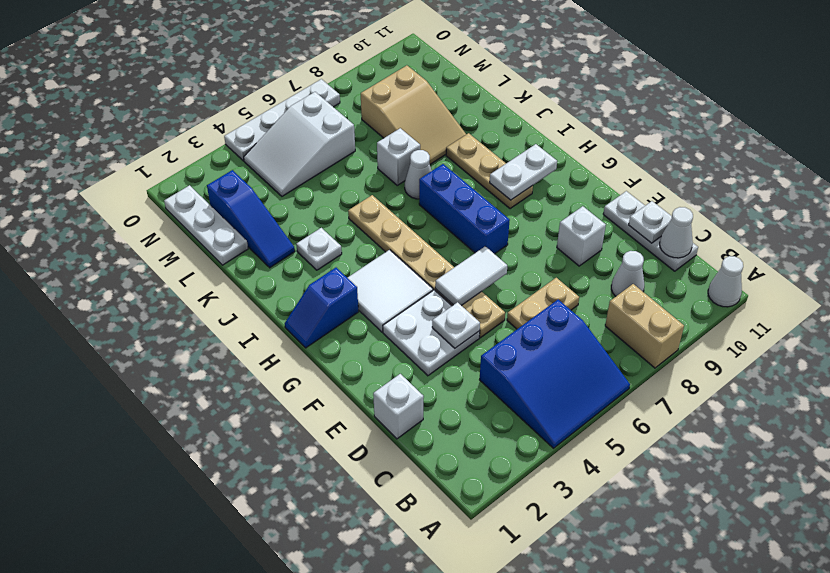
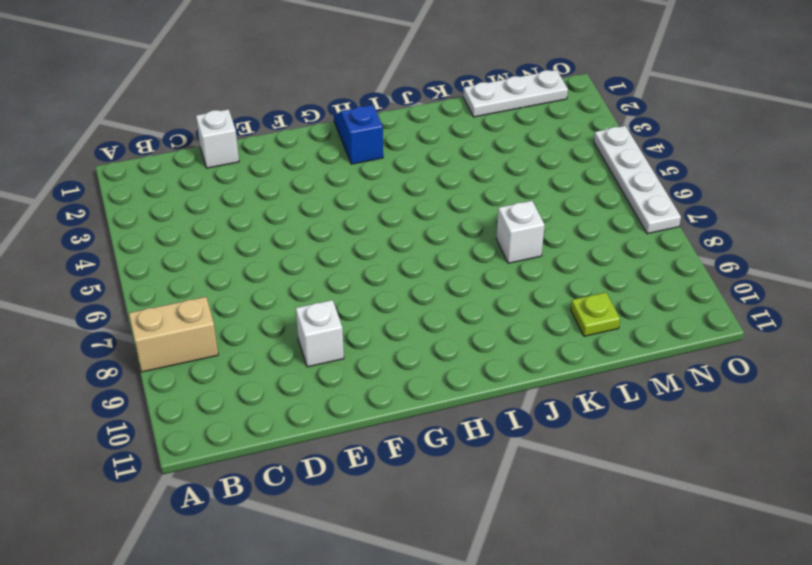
lime plate L10 level 1 -> none
none -> blue slope A4:C6 level 1 top C
none -> white cone A11 level 1
none -> white cone C9 level 1

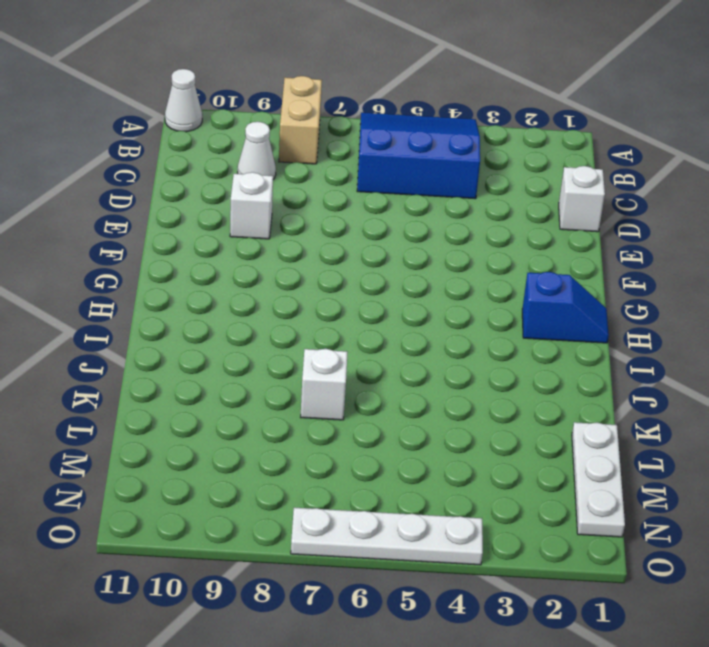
none -> white plate C11:E11 level 1
none -> tan plate D6:D7 level 1
none -> white plate E3:F4 level 1

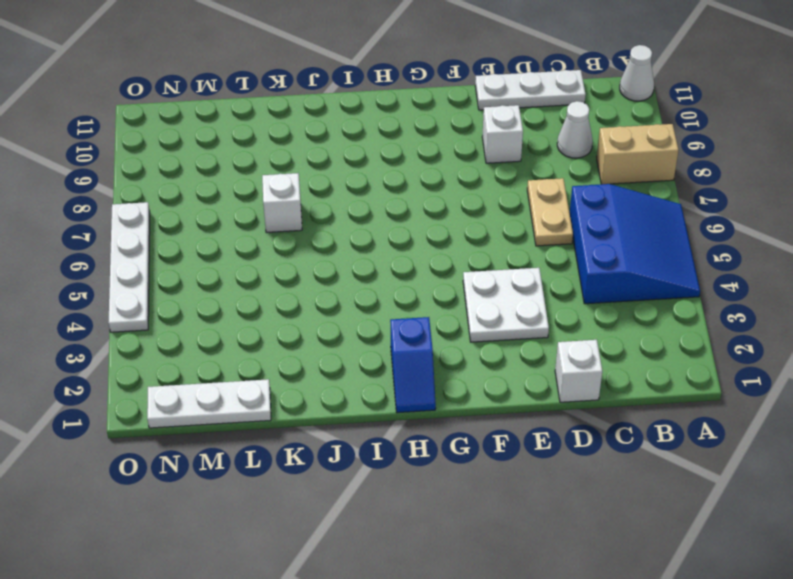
none -> tan plate E5:J5 level 1
none -> white tile G3:H4 level 1
none -> blue brick G7:I7 level 1

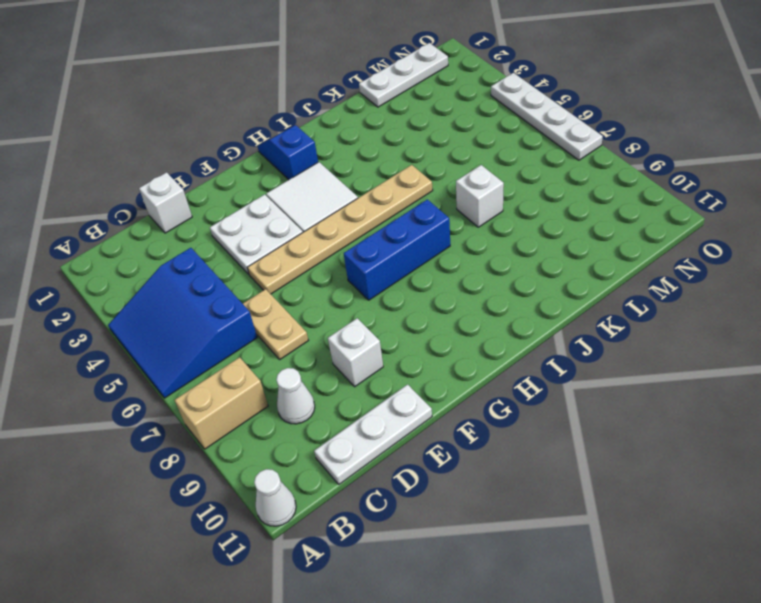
none -> tan plate H9:J9 level 1
none -> white plate J3 level 1
none -> white cone J7 level 1

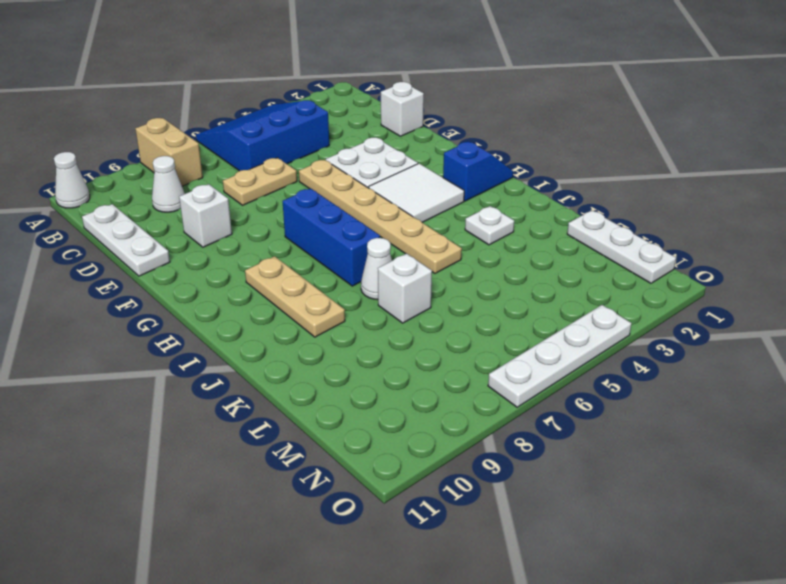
none -> blue slope K2:M2 level 1 top M
none -> tan slope K8:M9 level 1 top M
none -> white slope M4:N6 level 1 top 6

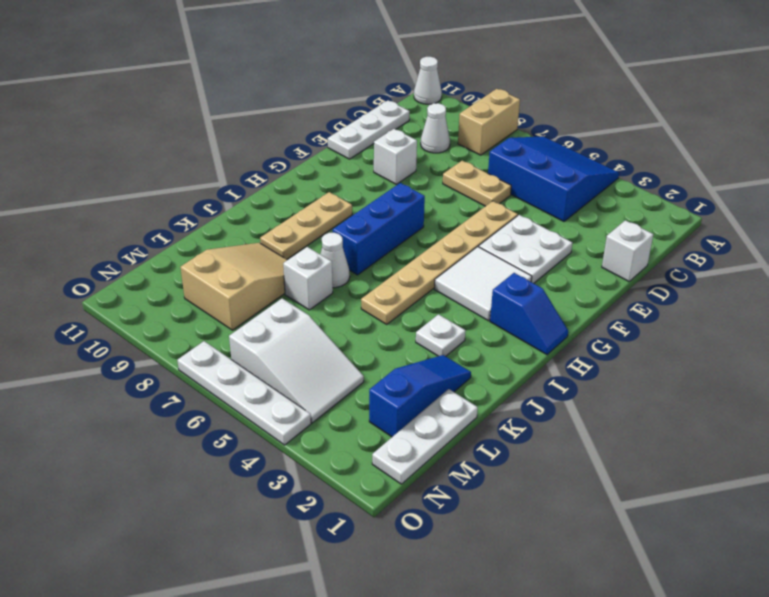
none -> white cone C11 level 2
none -> white plate D11 level 2
none -> white plate E4 level 2

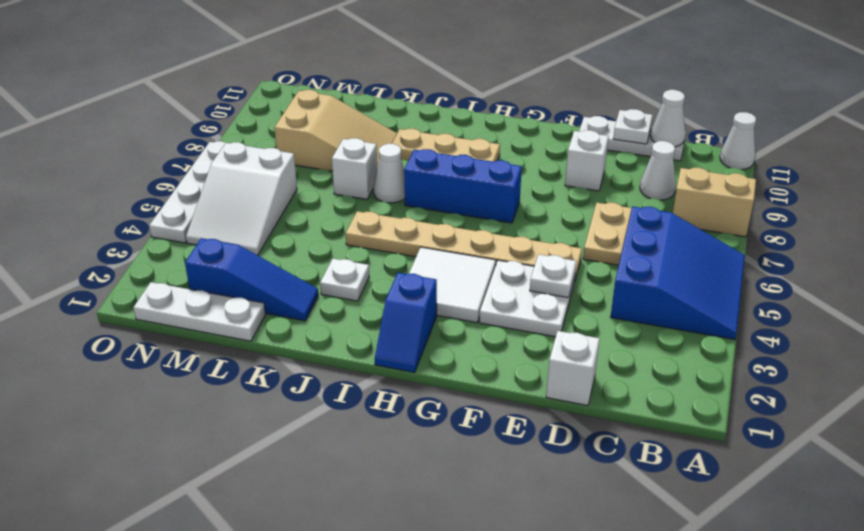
none -> white tile F5:F6 level 2
none -> white plate H9:H10 level 2

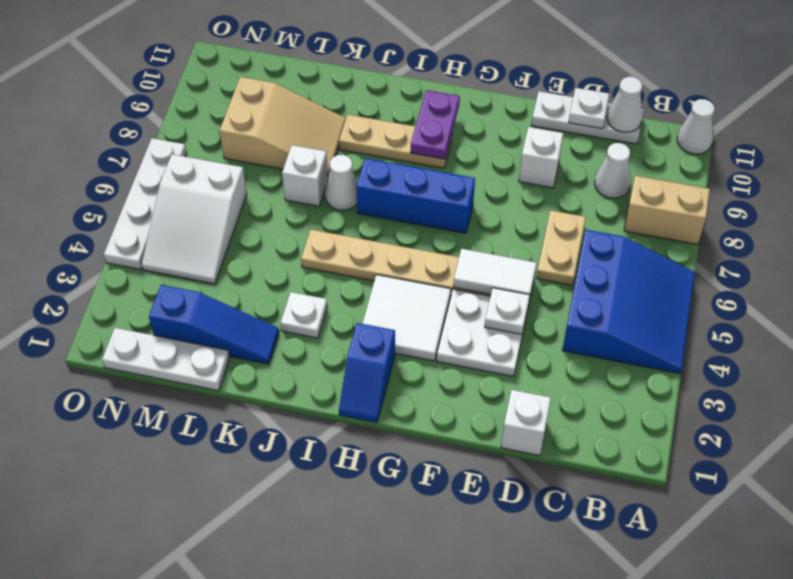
white tile E5:F5 level 2 -> white tile F5:F6 level 2
purple plate H9:H10 level 2 -> white plate H9:H10 level 2

